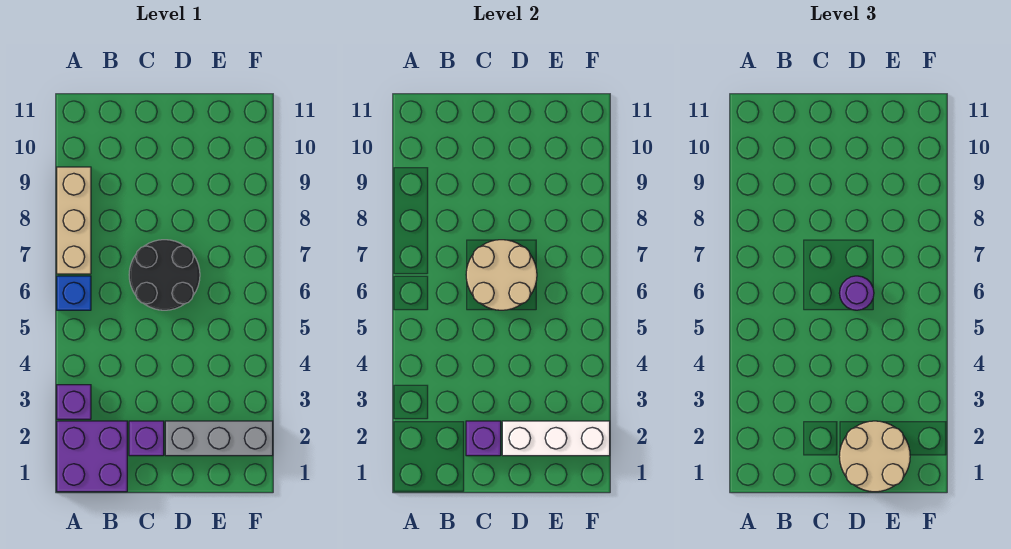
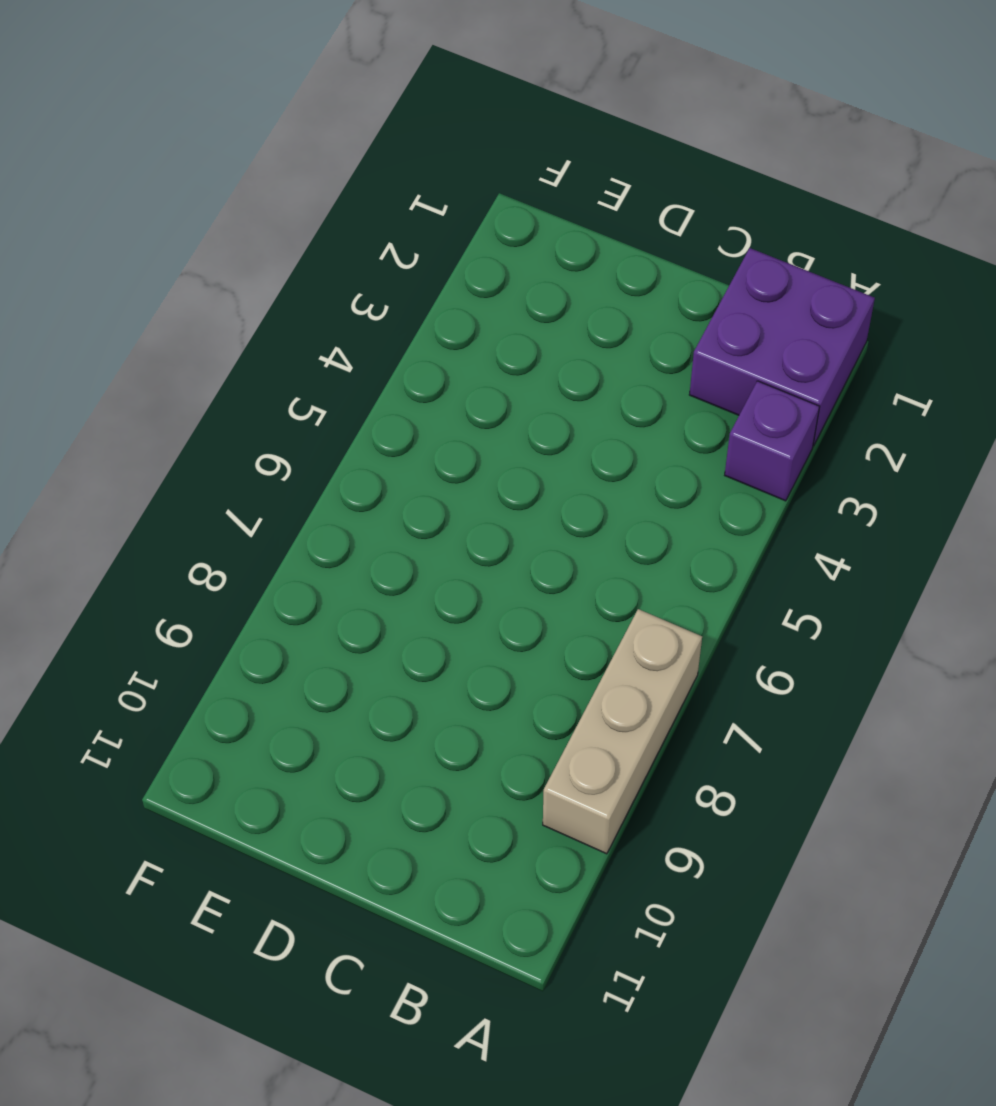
none -> blue brick A6 level 1
none -> purple brick C2 level 1
none -> black round brick C6:D7 level 1

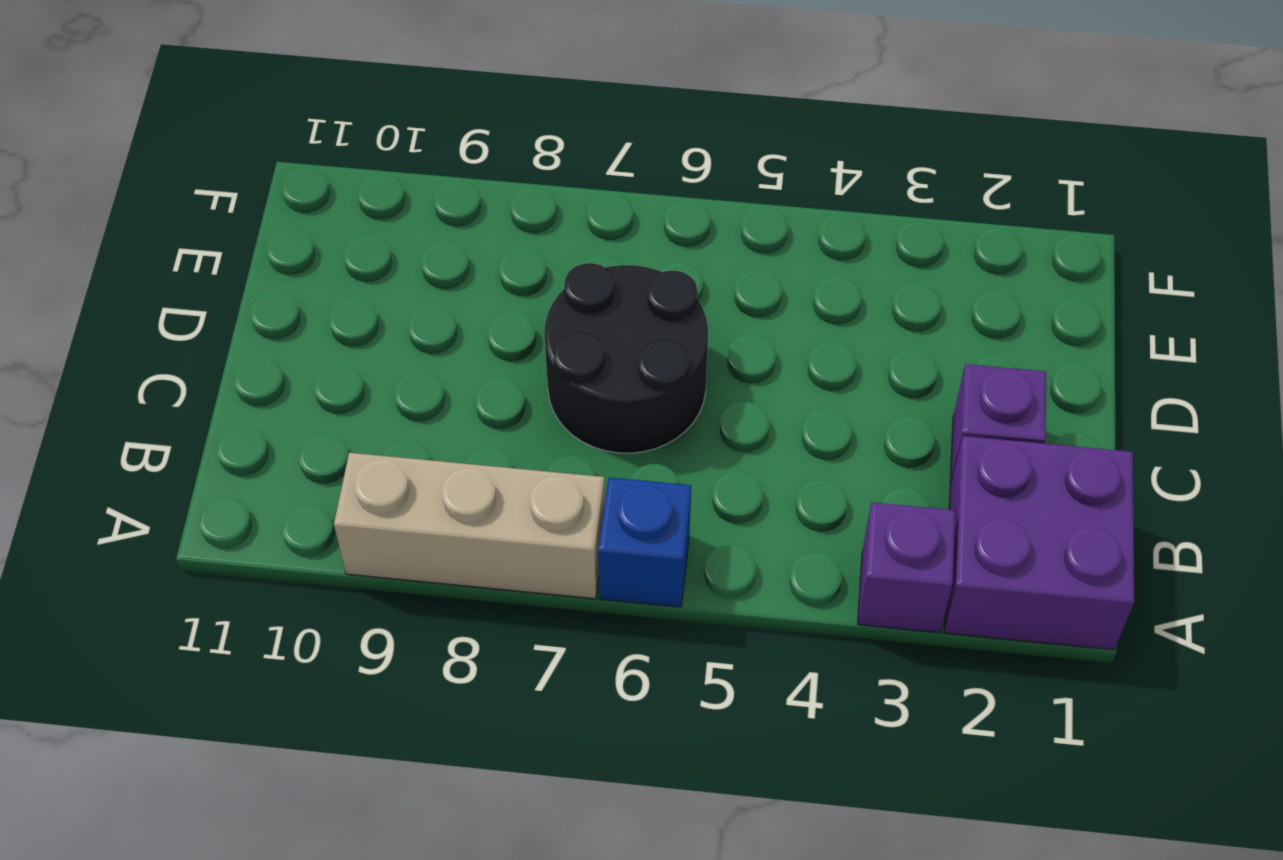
none -> grey brick D2:F2 level 1
none -> purple brick C2 level 2
none -> tan round brick C6:D7 level 2

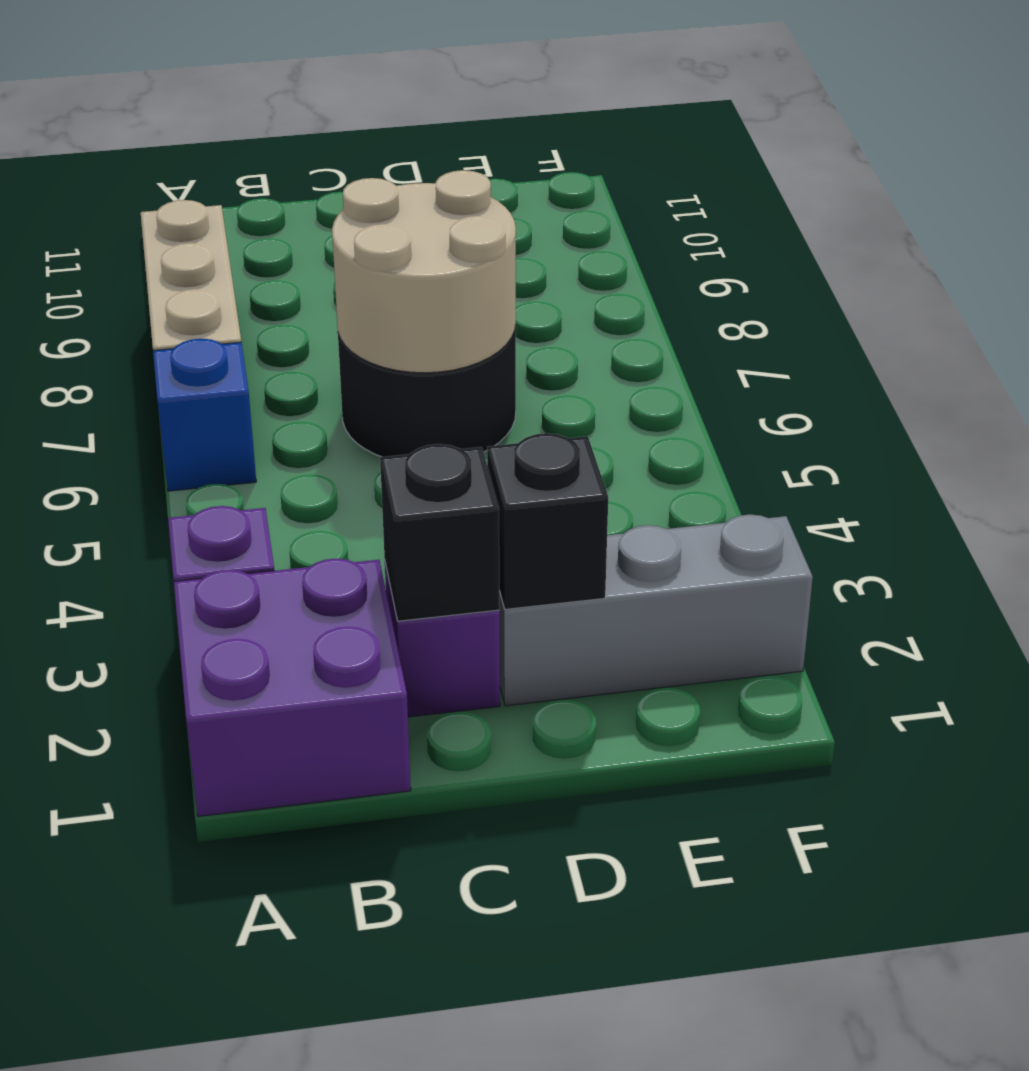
black brick C2 level 2 -> purple brick C2 level 2
black brick D2 level 2 -> white brick D2:F2 level 2
none -> tan round brick D1:E2 level 3
none -> purple round brick D6 level 3

